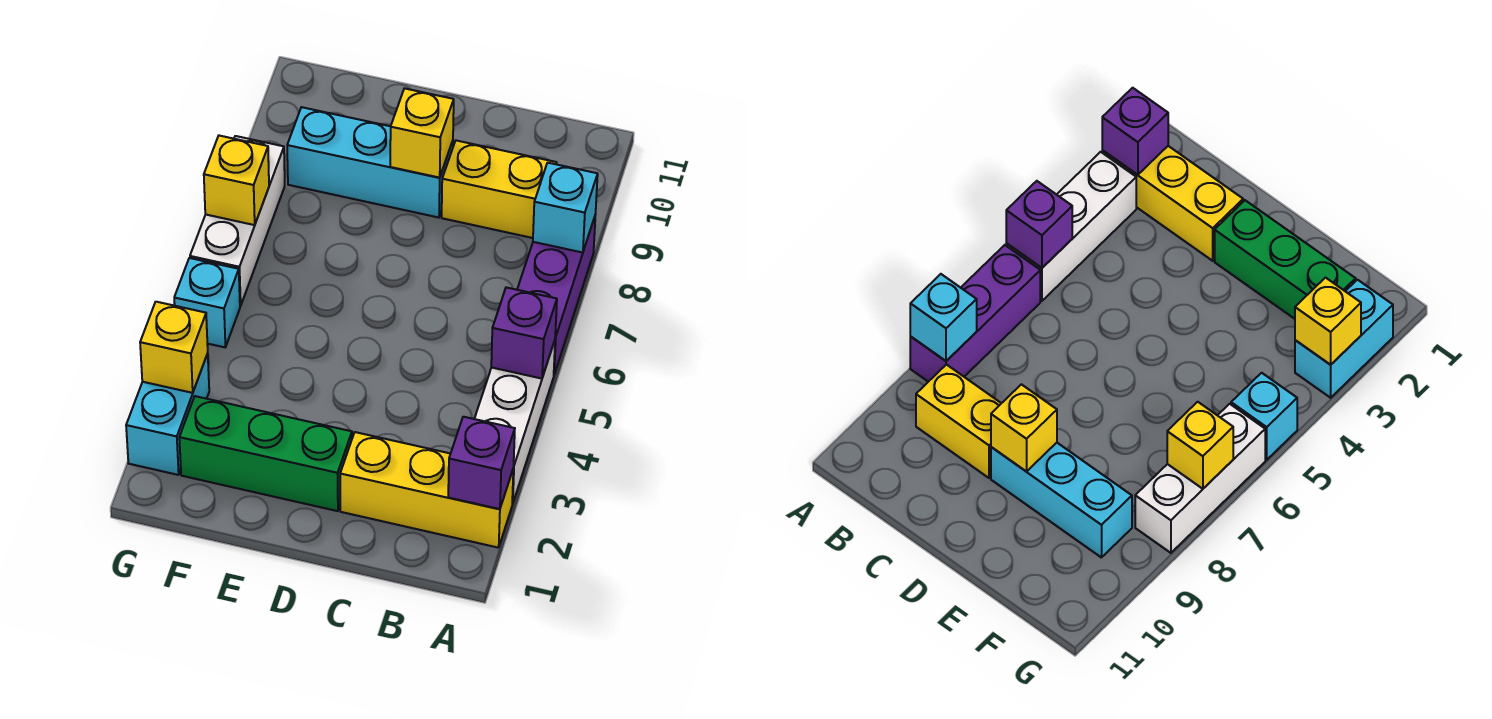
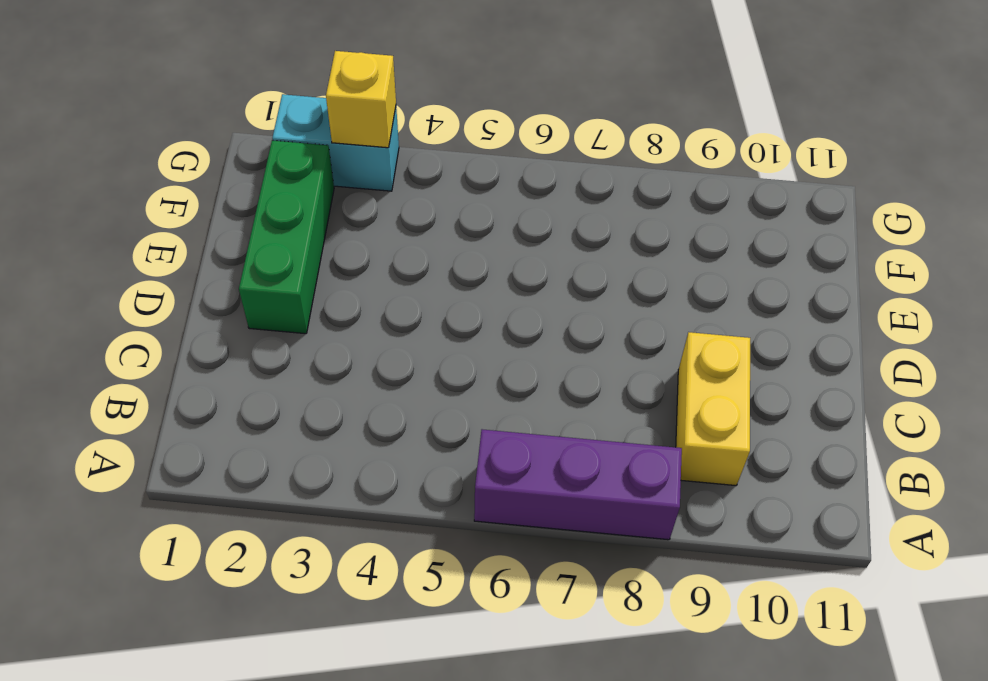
none -> yellow brick A2:C2 level 1
none -> white brick A3:A5 level 1
none -> cyan brick D9:F9 level 1

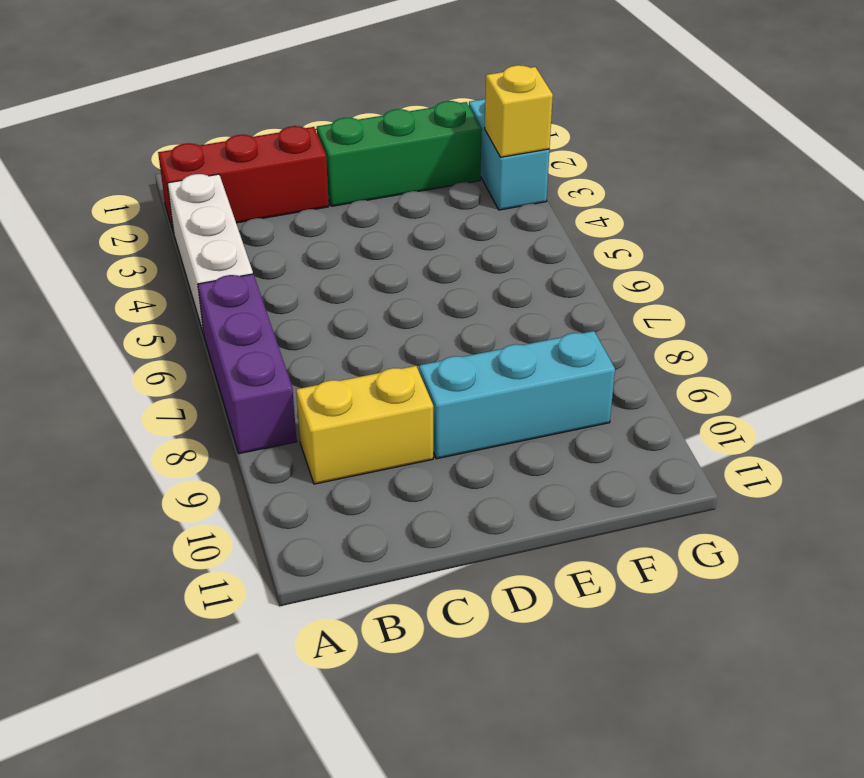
red brick A2:C2 level 1 -> yellow brick A2:C2 level 1
none -> cyan brick G5 level 1
none -> white brick G6:G8 level 1
none -> purple brick A2 level 2

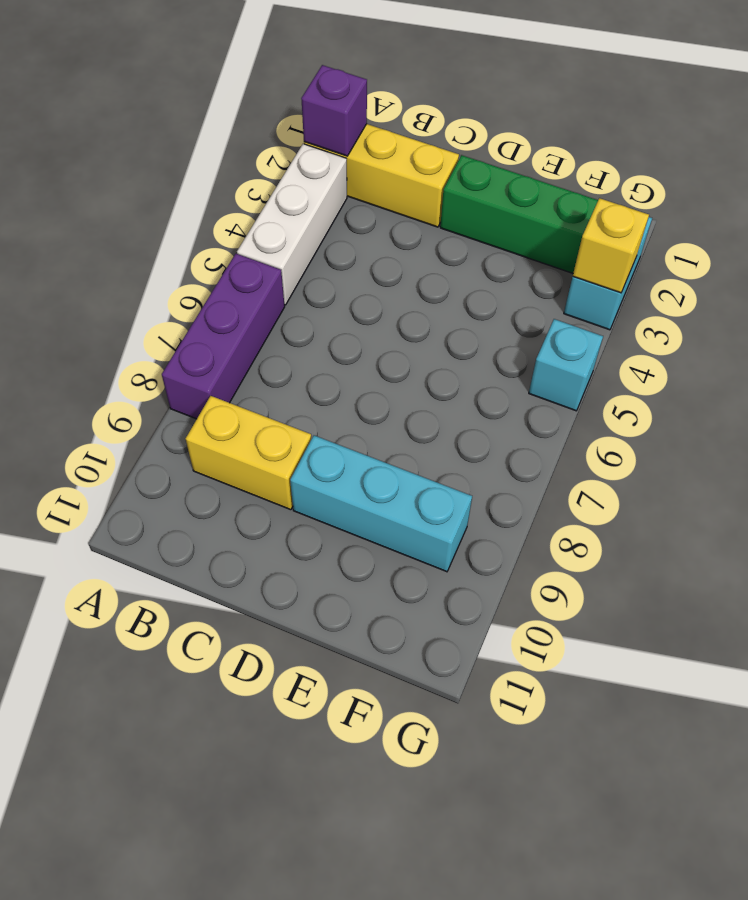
none -> white brick G6:G8 level 1
none -> purple brick A5 level 2
none -> cyan brick A8 level 2

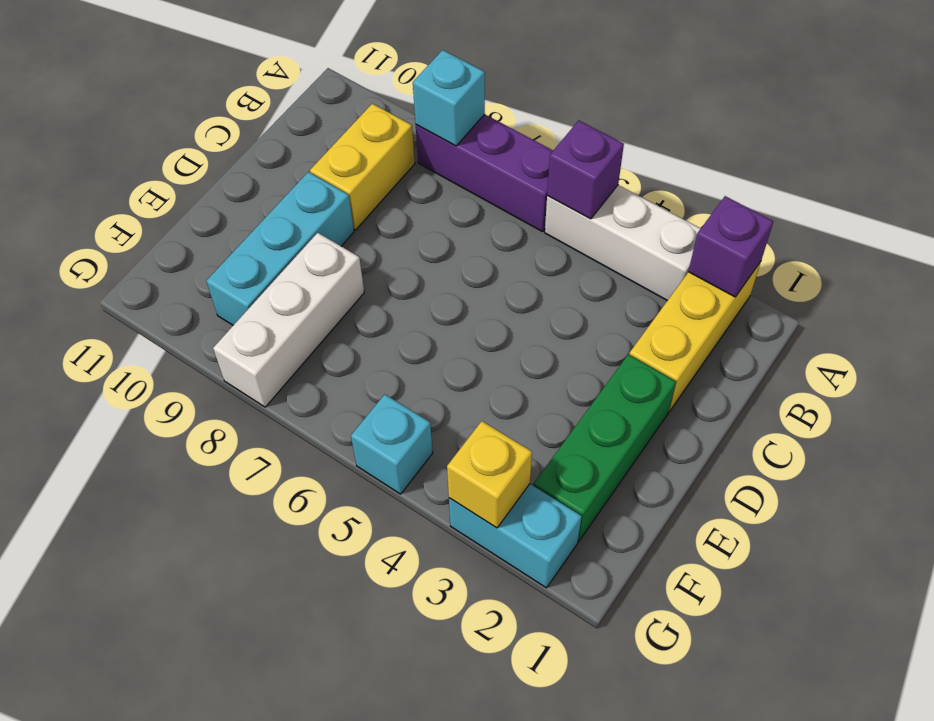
white brick E8:G8 level 1 -> white brick G6:G8 level 1
none -> yellow brick D9 level 2
none -> yellow brick G7 level 2

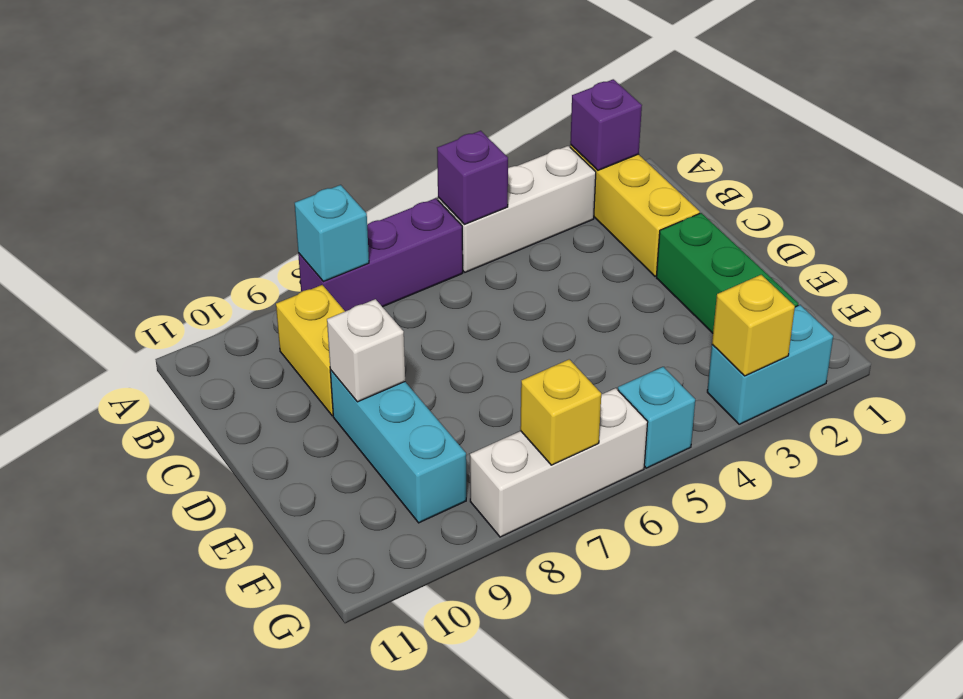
white brick D9 level 2 -> yellow brick D9 level 2

